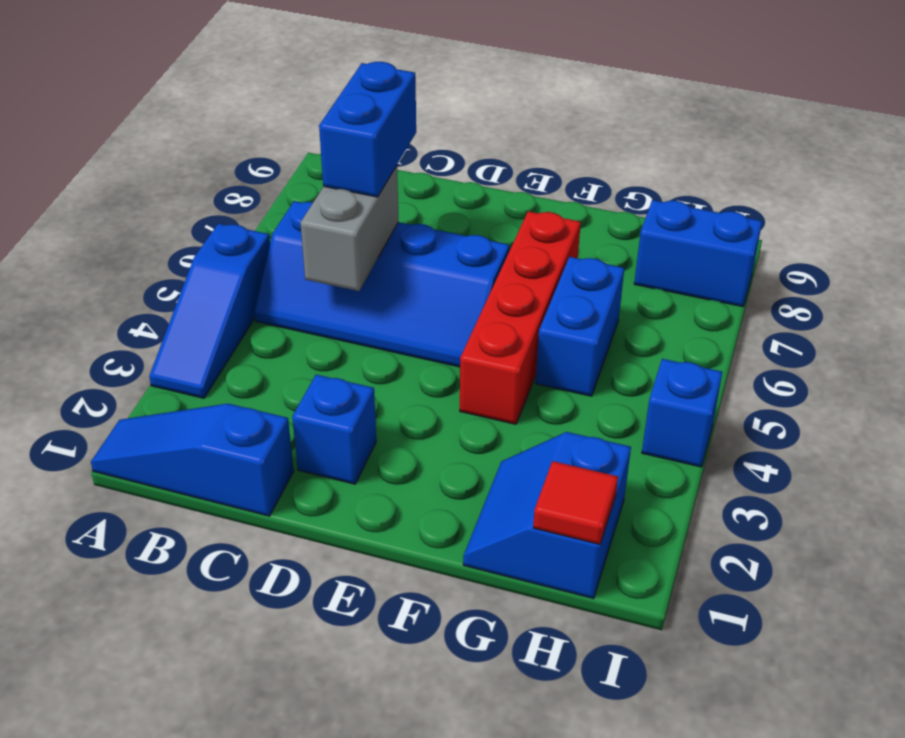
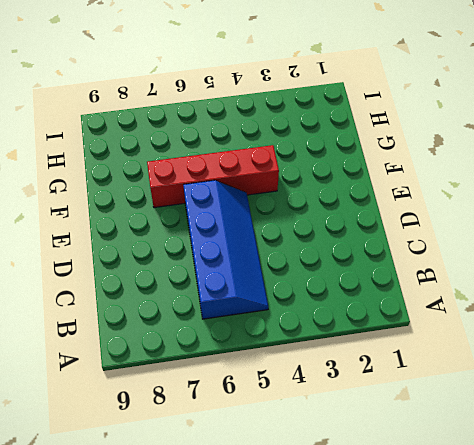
none -> blue slope A1:C1 level 1 top C
none -> blue slope A3:A5 level 1 top 5
none -> blue brick D2 level 1

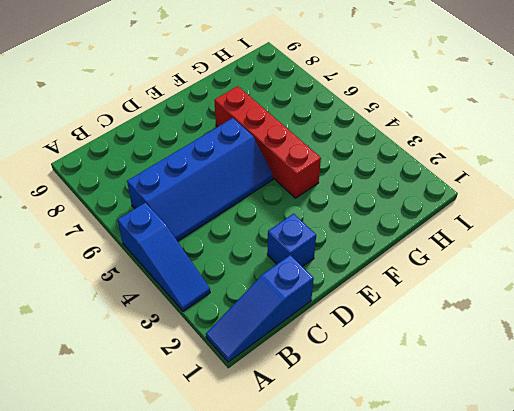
none -> blue slope G1:H2 level 1 top H
none -> blue brick G5:G6 level 1
none -> blue brick H8:I8 level 1

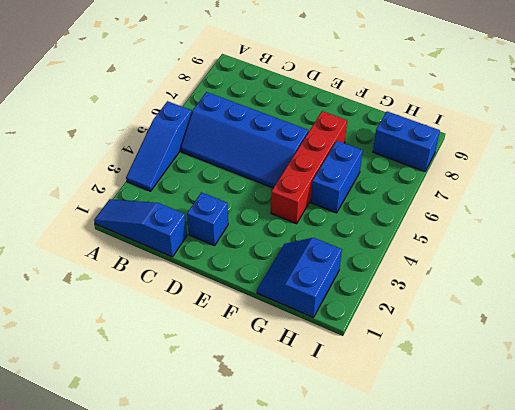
none -> blue brick I4 level 1
none -> grey brick C5:C6 level 2
none -> red tile H1 level 2

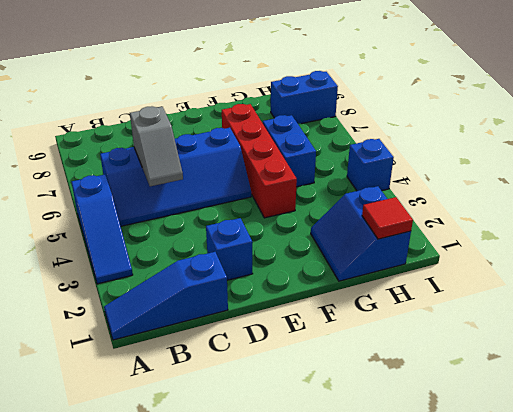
grey slope C5:C6 level 2 top 6 -> grey brick C5:C6 level 2
none -> blue brick C6:C7 level 3

